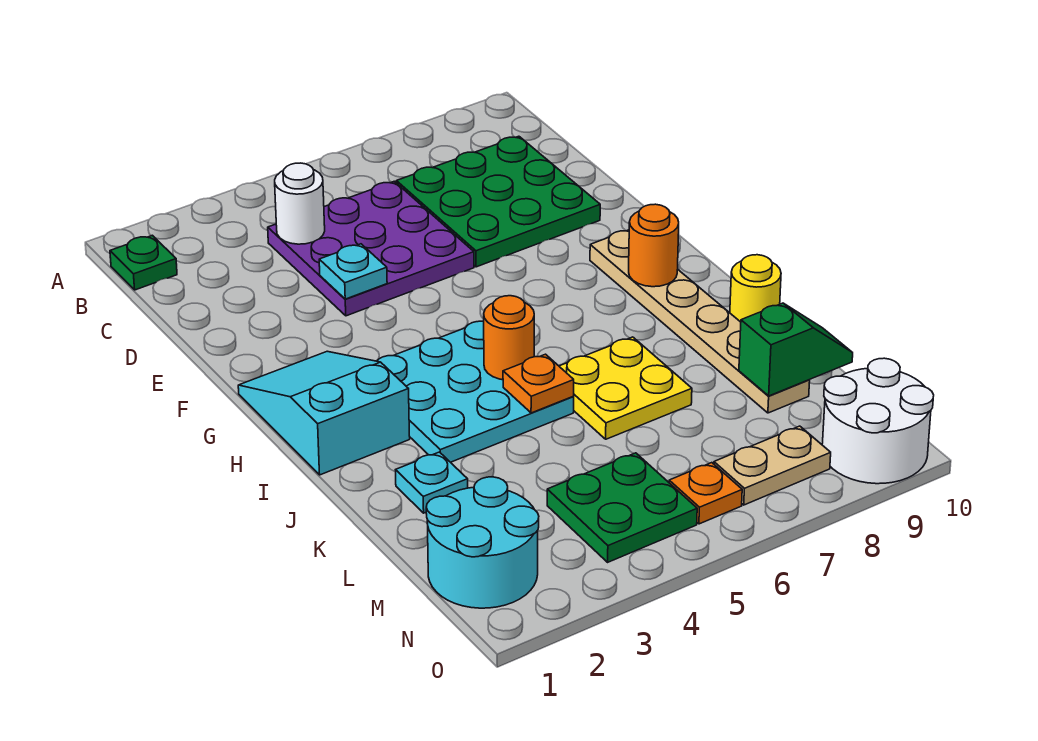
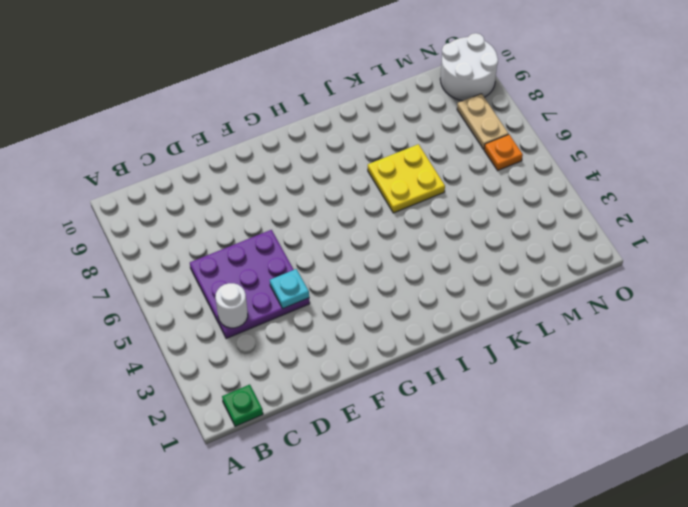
none -> green plate C7:E9 level 1
none -> cyan slope G1:I2 level 1 top I
none -> tan plate G9:L9 level 1

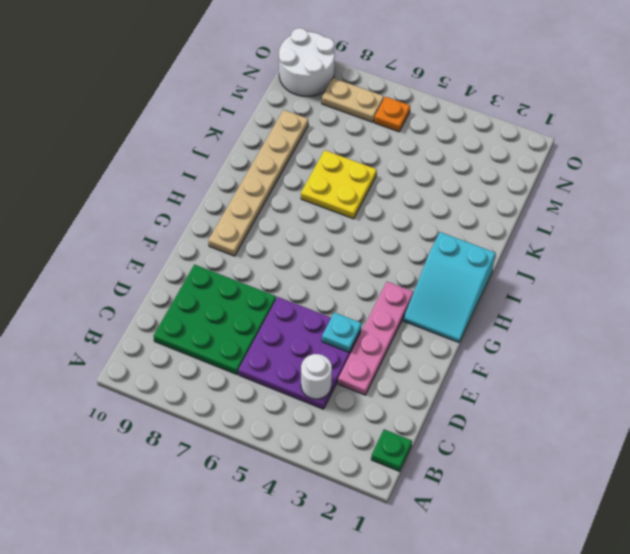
pink plate D3:G3 level 1 -> none
none -> cyan plate H3:J5 level 1
none -> yellow round brick J10 level 1
none -> cyan plate K2 level 1

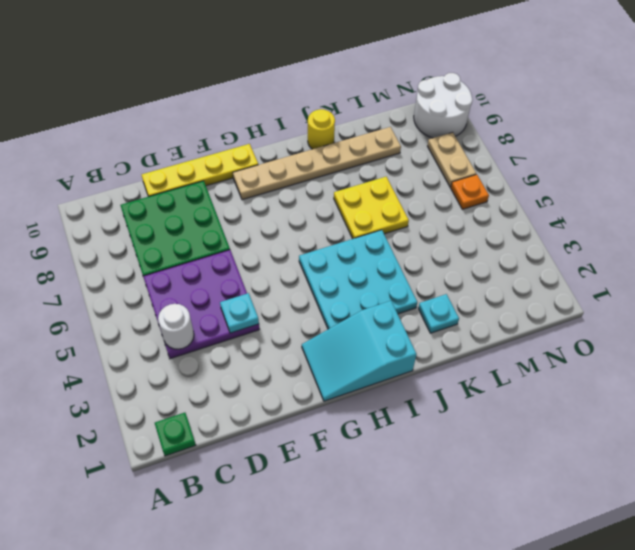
yellow plate D10:G10 level 1 -> none
none -> cyan round brick M1:N2 level 1
none -> green plate M4:N5 level 1
none -> orange round brick H9 level 2

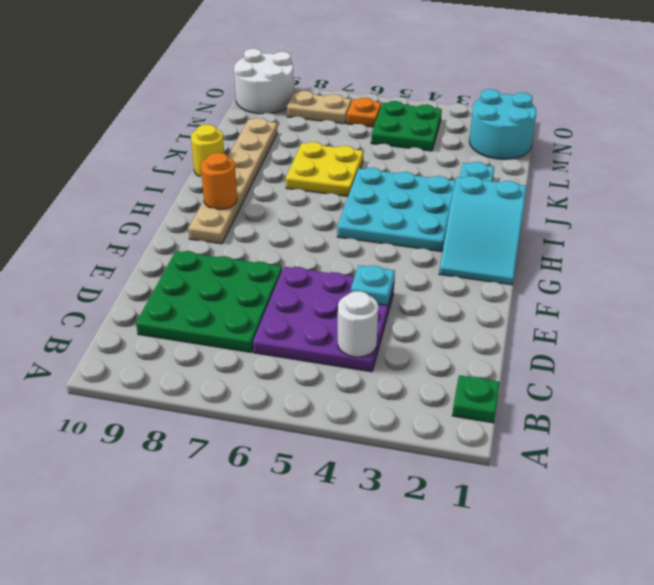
none -> orange round brick I5 level 2
none -> orange plate J5 level 2
none -> green slope L9:L10 level 2 top 9

